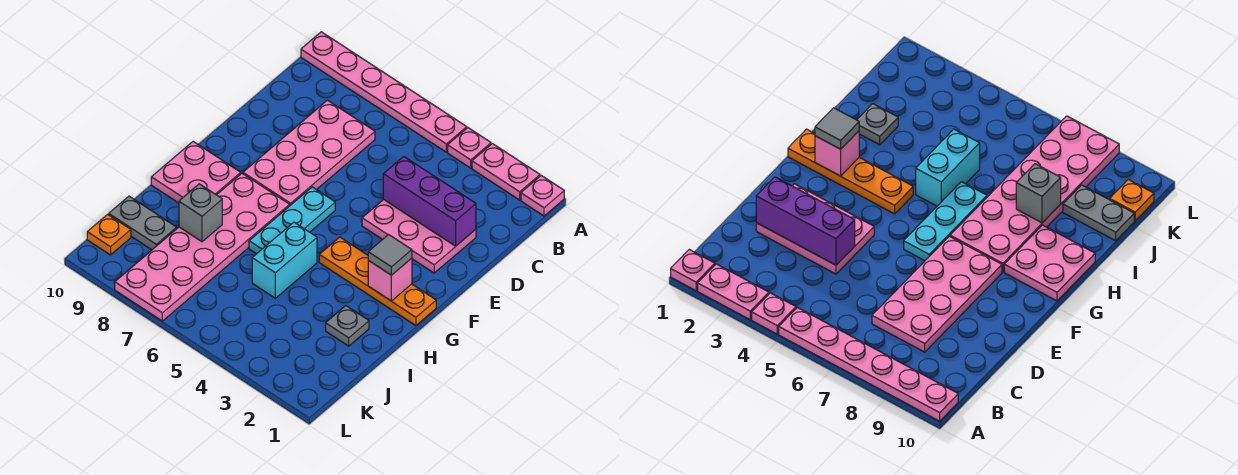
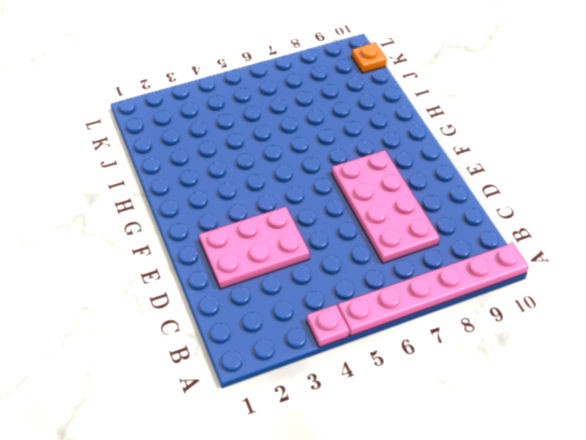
none -> pink plate A1 level 1
none -> pink plate A2:A3 level 1
none -> cyan plate F6:H6 level 1

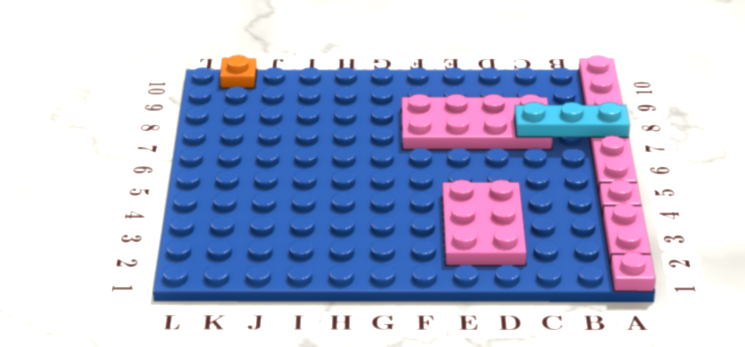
cyan plate A7:C7 level 2 -> cyan plate F6:H6 level 1
none -> orange plate G1:G4 level 1
none -> pink plate G7:L8 level 1
none -> pink plate G9:H10 level 1

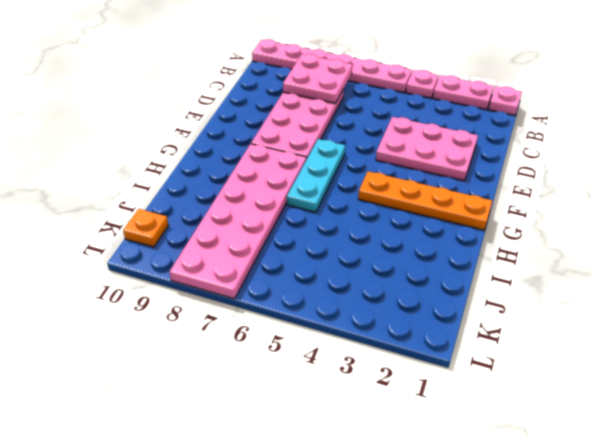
pink plate B7:C8 level 2 -> pink plate G9:H10 level 1
none -> cyan brick H5:I5 level 1
none -> grey plate I2 level 1
none -> grey plate J9:J10 level 1

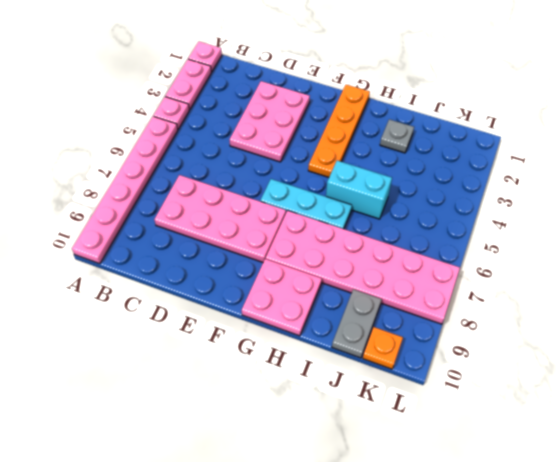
none -> purple brick D2:D4 level 2
none -> pink brick G2 level 2
none -> grey brick I8 level 2

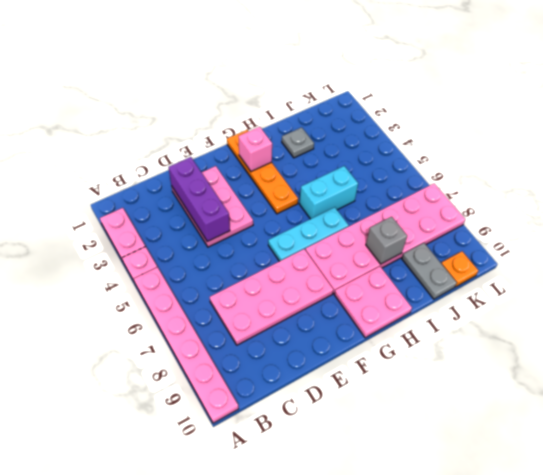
none -> pink plate A1 level 1
none -> grey tile G2 level 3

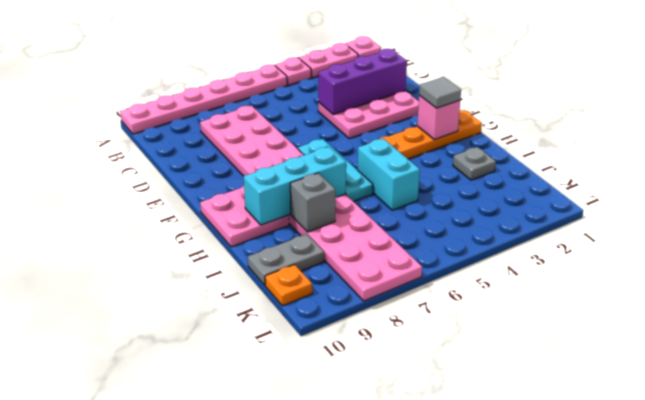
cyan brick H7:H9 level 2 -> none

